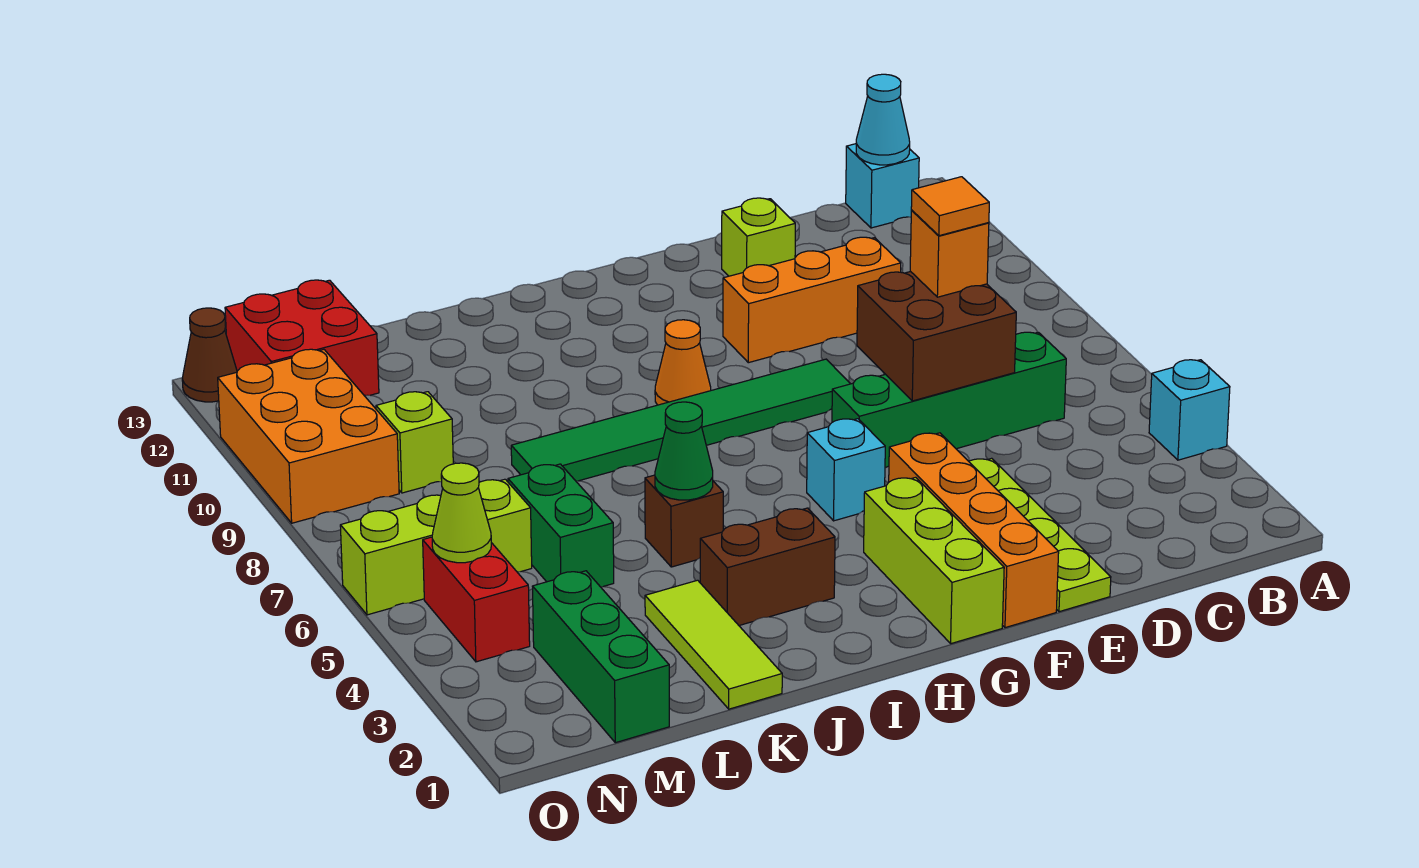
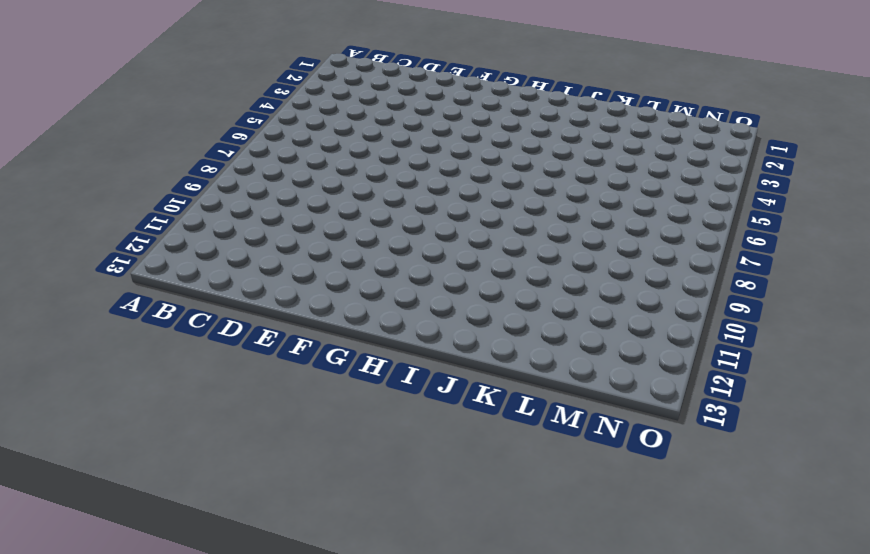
none -> cyan brick A4 level 1
none -> cyan brick B13 level 1
none -> green brick C6:F6 level 1

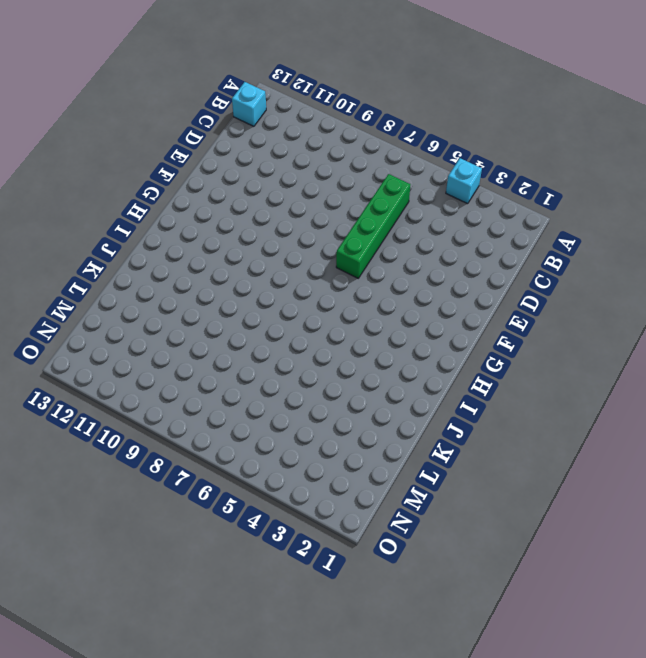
none -> orange brick D10:F10 level 1
none -> lime plate E1:E4 level 1
none -> lime brick E12 level 1

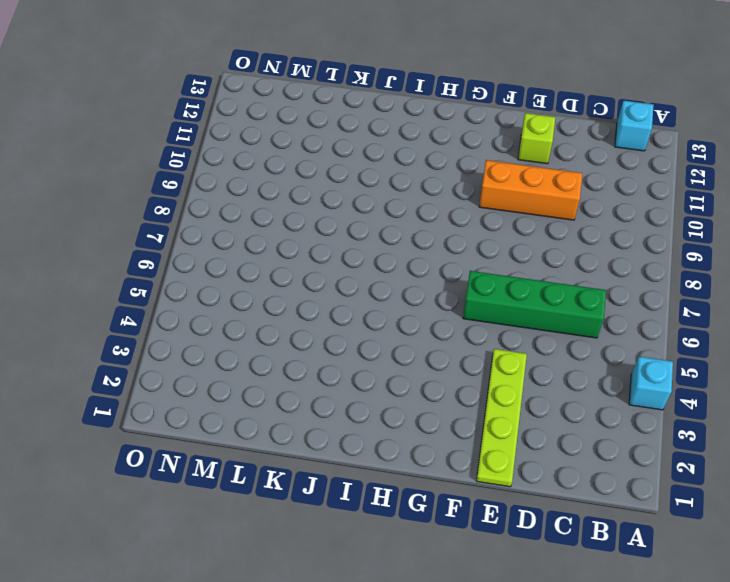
none -> orange brick F1:F4 level 1
none -> green tile F8:K8 level 1
none -> lime brick G1:G3 level 1

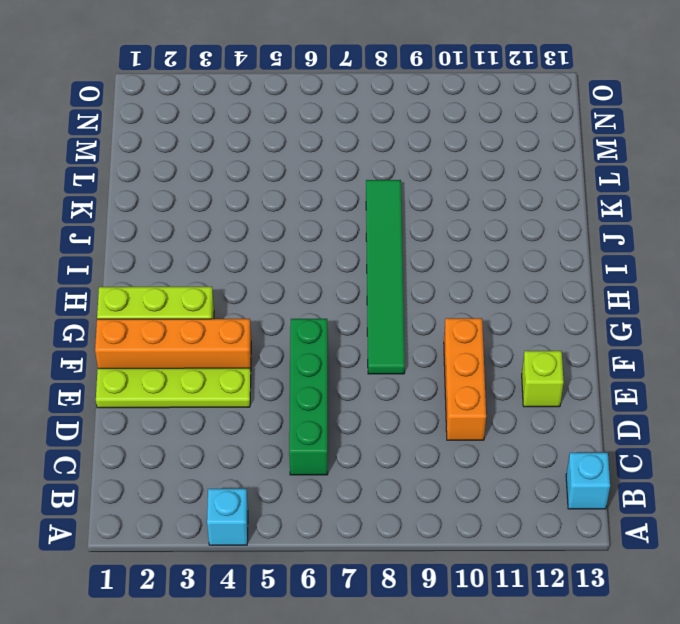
none -> cyan brick G5 level 1
none -> orange cone H9 level 1
none -> brown brick I3:J3 level 1

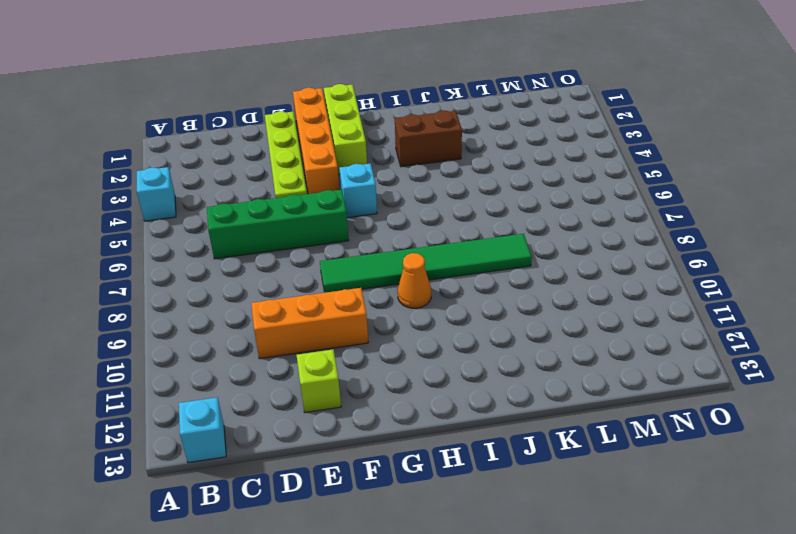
none -> brown brick J5 level 1
none -> lime tile K1:K3 level 1
none -> green brick L5:L6 level 1

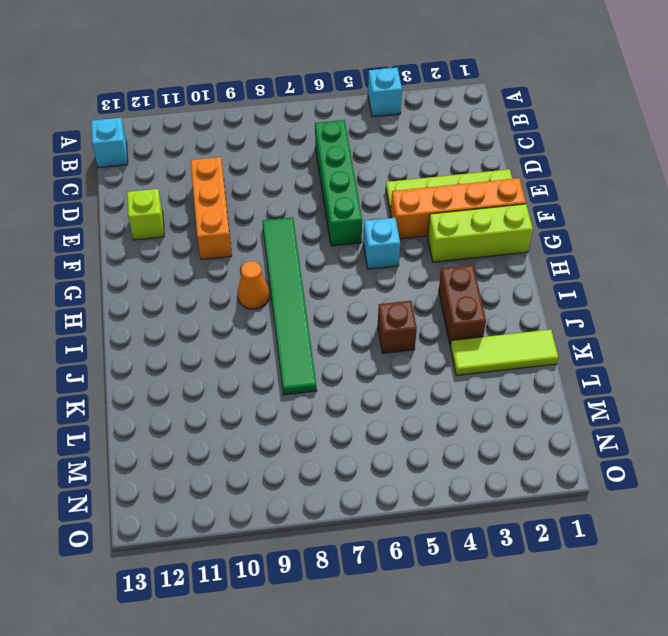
none -> green brick L5:L6 level 1
none -> green brick M1:M3 level 1
none -> lime brick M6:O6 level 1

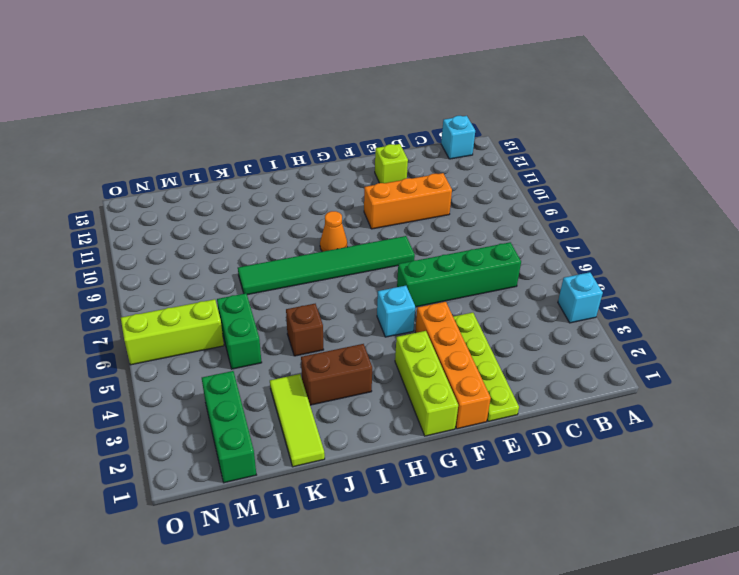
none -> lime brick M9 level 1
none -> red brick M12:N13 level 1
none -> red brick N4:N5 level 1

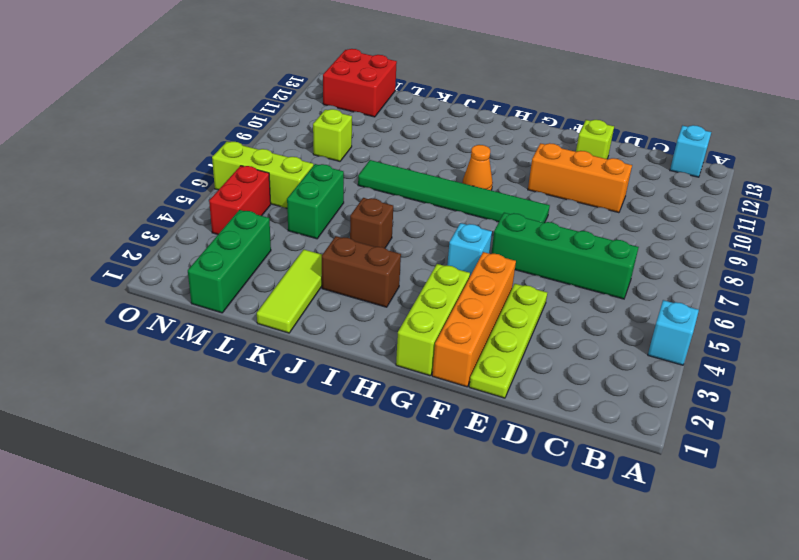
none -> orange brick N9:O11 level 1
none -> brown cone O13 level 1
none -> cyan cone B13 level 2

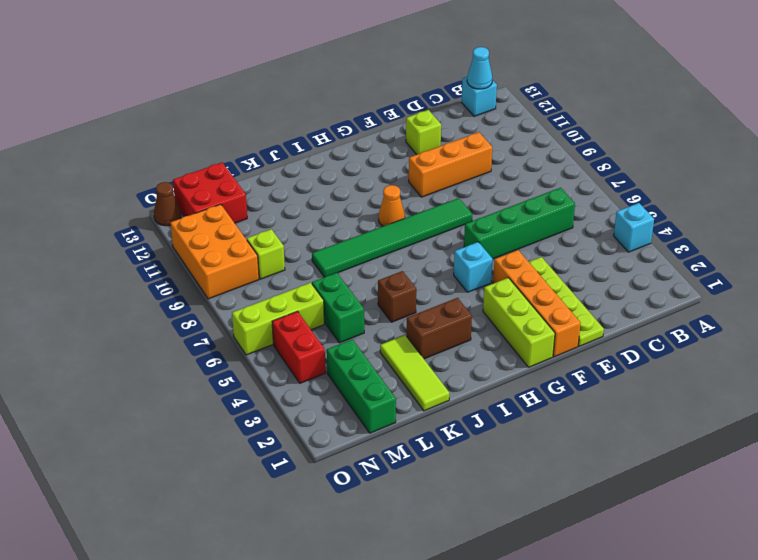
none -> brown brick D6:E7 level 2
none -> green cone J5 level 2
none -> lime cone N5 level 2

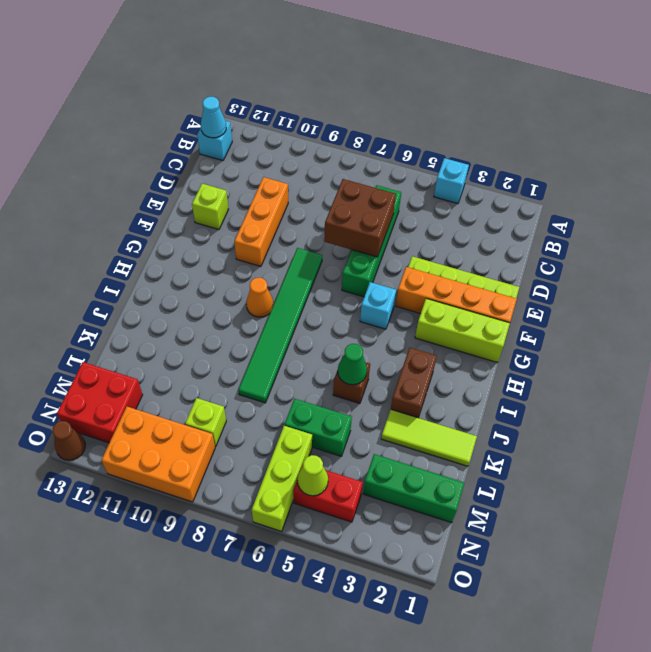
none -> orange brick D7 level 3
none -> orange tile D7 level 4

